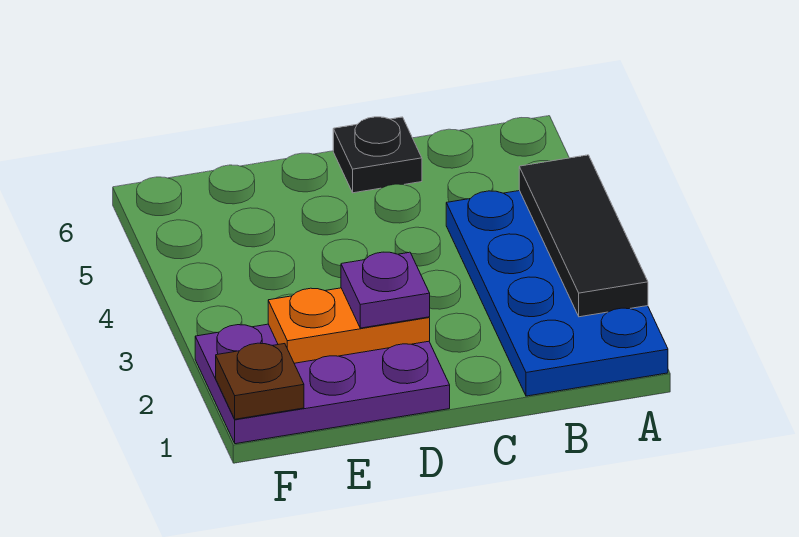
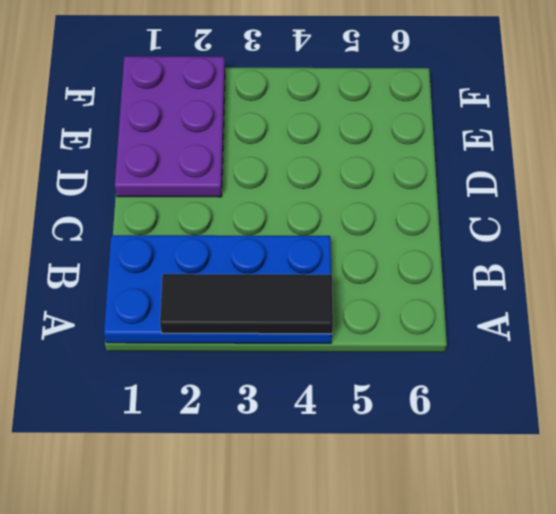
none -> black plate C6 level 1
none -> orange plate D2:E2 level 2

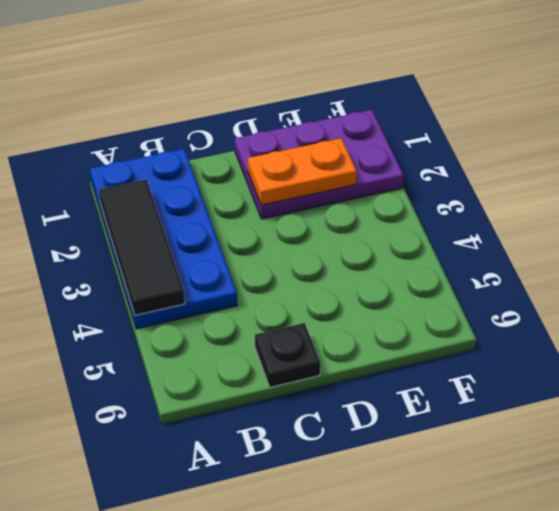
none -> brown plate F1 level 2
none -> purple plate D2 level 3

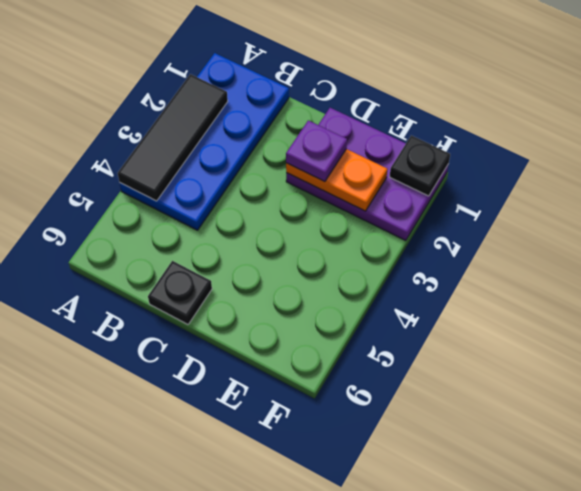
black plate F1 level 2 -> brown plate F1 level 2

